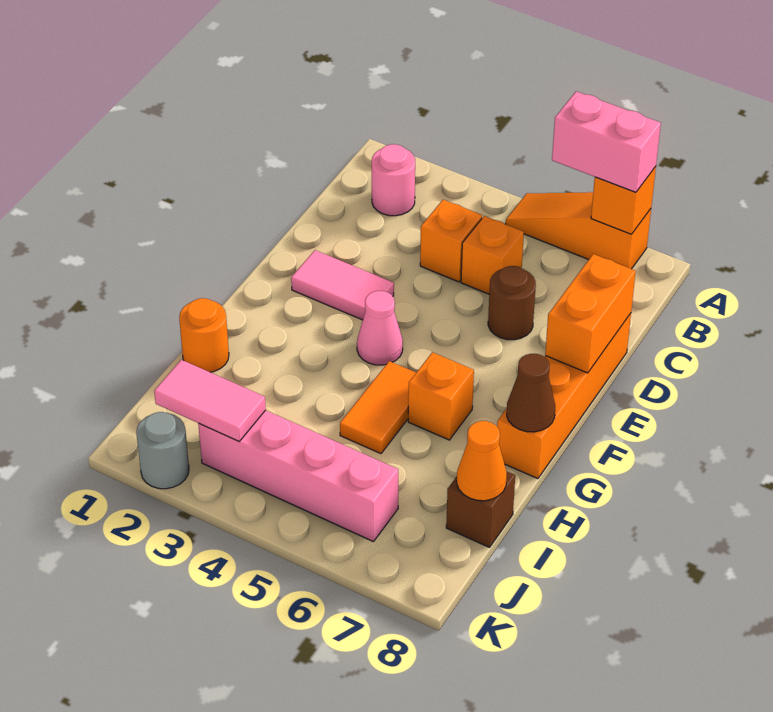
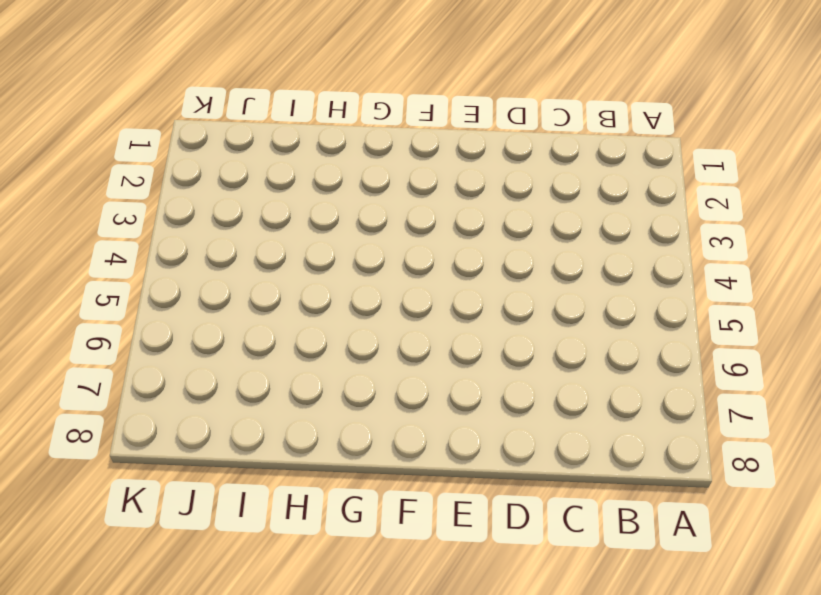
none -> orange slope A5:A7 level 1 top 7
none -> pink round brick B2 level 1
none -> orange brick C4 level 1

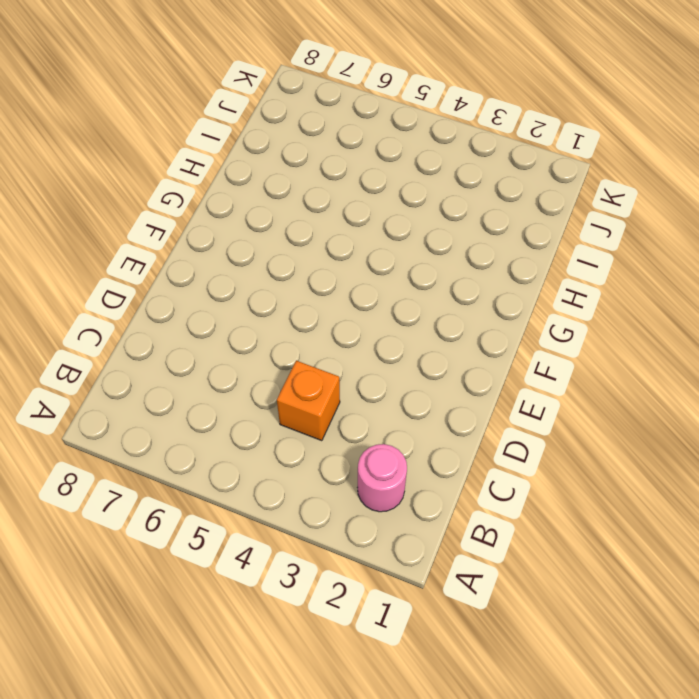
none -> orange slope A5:A7 level 1 top 7
none -> orange brick C5 level 1
none -> brown round brick D6 level 1

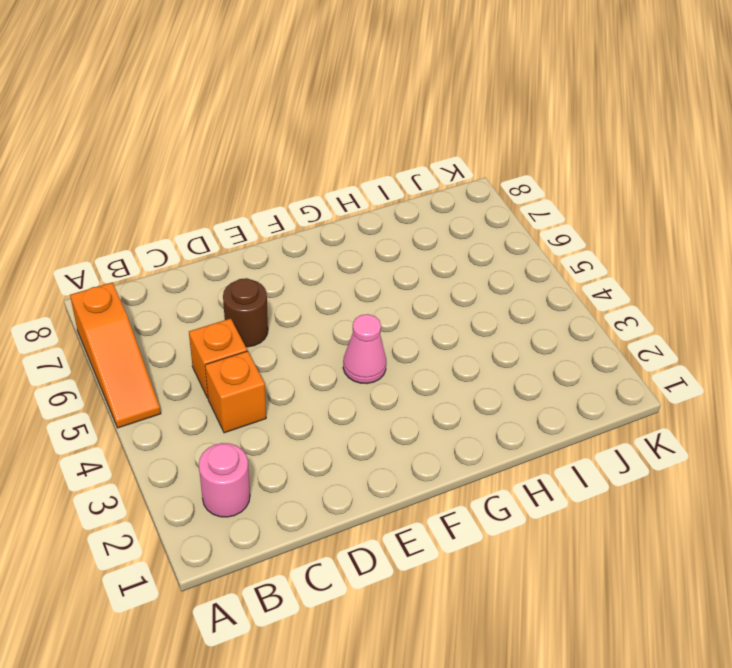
none -> orange brick D8:G8 level 1
none -> pink tile E2:E3 level 1
none -> orange tile G5:H5 level 1

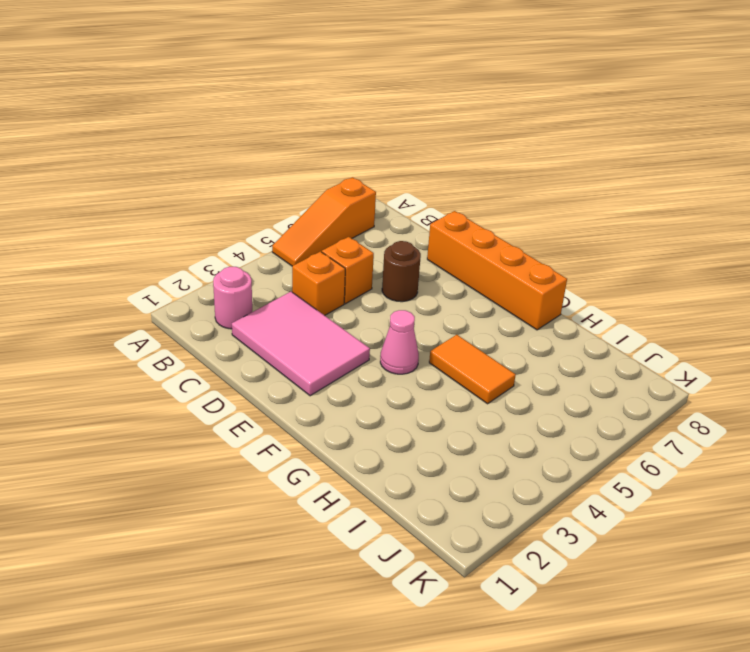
pink tile C2:E3 level 1 -> pink tile E2:E3 level 1
none -> orange brick G6 level 1
none -> orange round brick H1 level 1
none -> brown brick I8 level 1

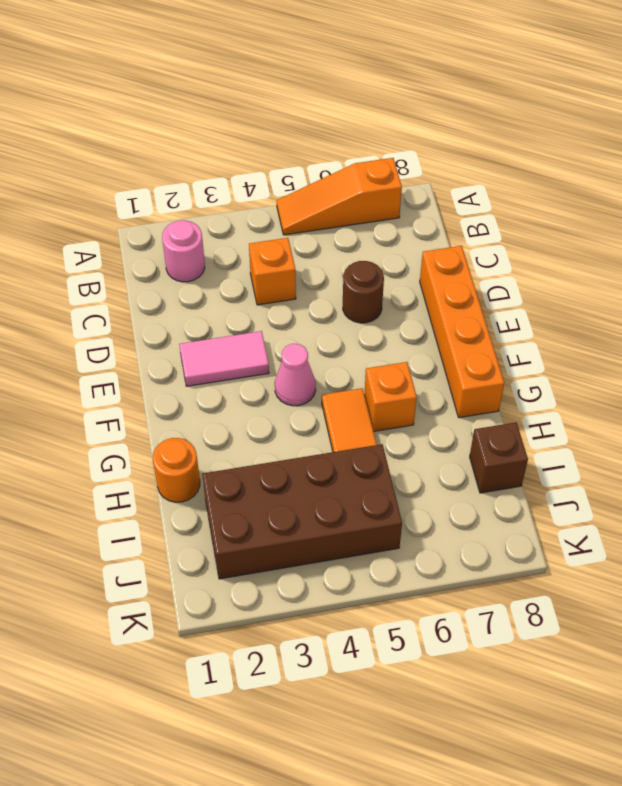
brown brick I2:J5 level 1 -> pink brick J3:J6 level 1
none -> orange brick C5 level 1
none -> grey round brick K2 level 1
none -> orange brick A7 level 2

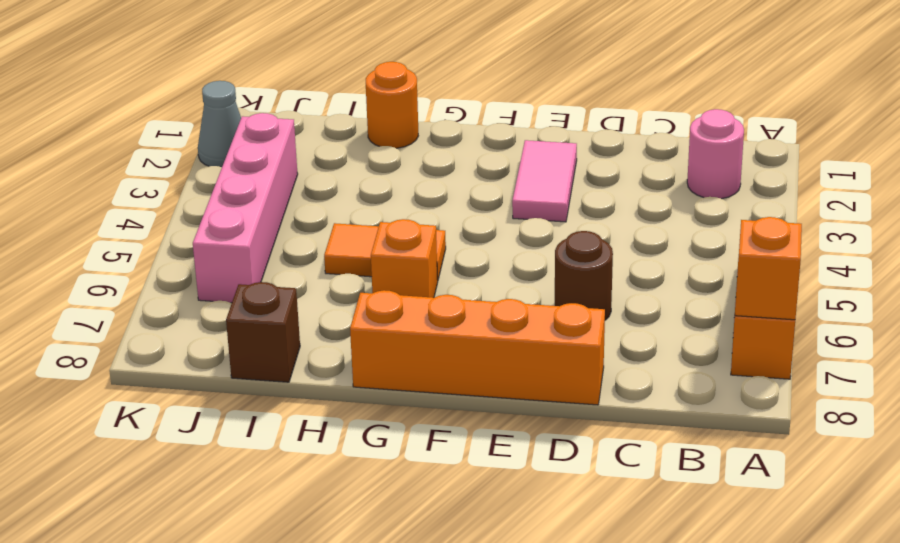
grey cone K2 level 1 -> grey round brick K2 level 1
none -> orange brick C4 level 1
none -> orange brick C5 level 1
none -> pink cone F4 level 1

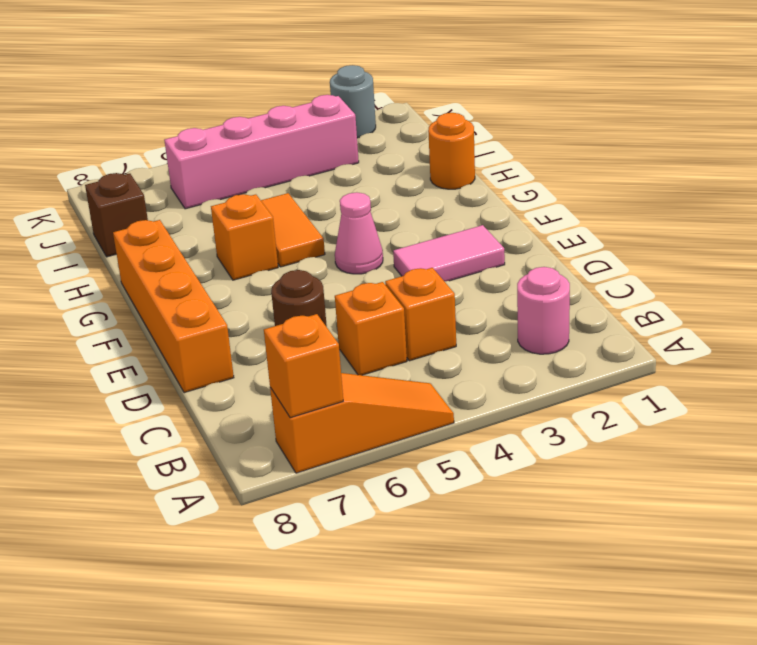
none -> orange brick D8:E8 level 2
none -> brown cone G8 level 2
none -> orange cone I8 level 2

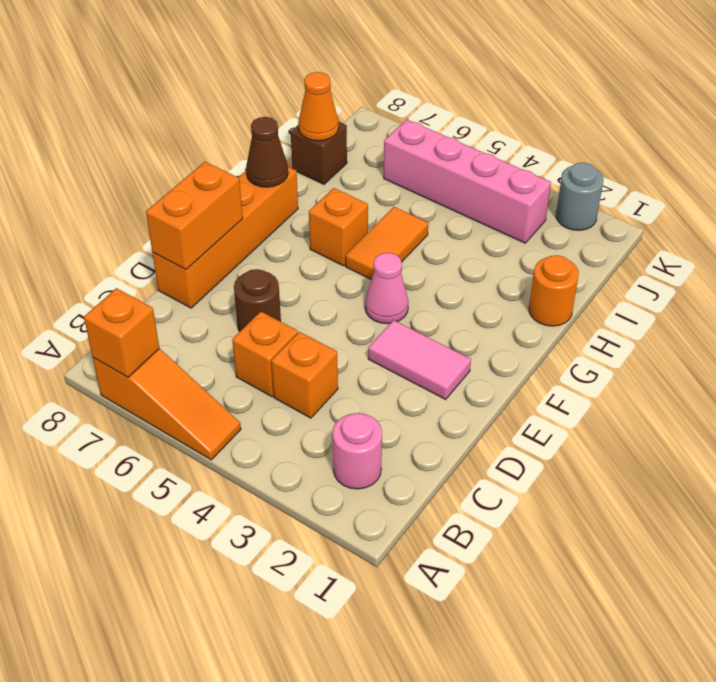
none -> pink tile J2:J3 level 2
none -> pink brick A6:A7 level 3

